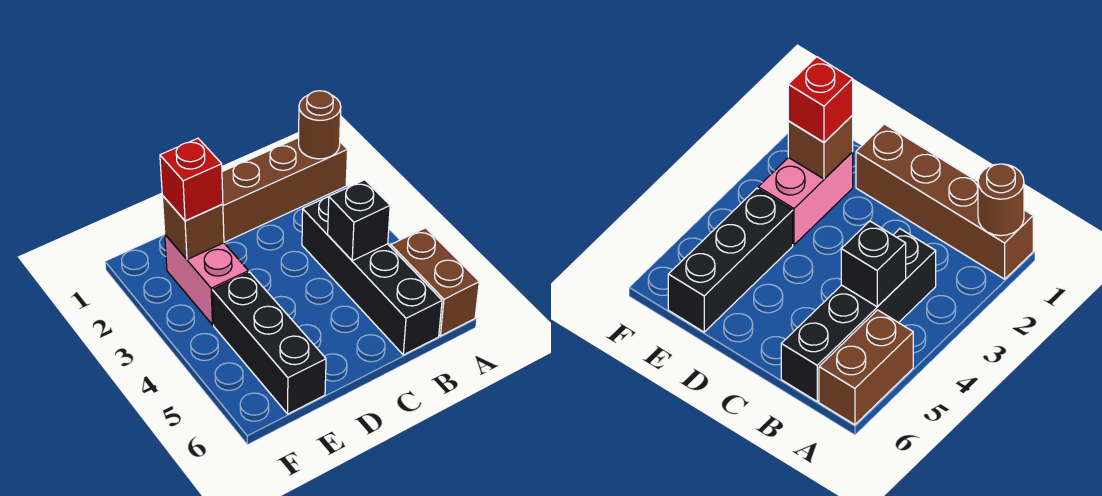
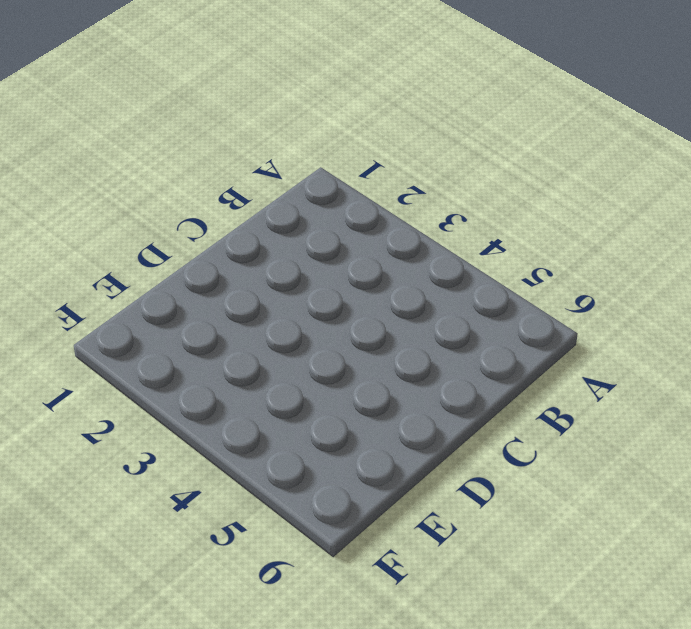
none -> brown brick A1:D1 level 1
none -> brown brick A5:A6 level 1

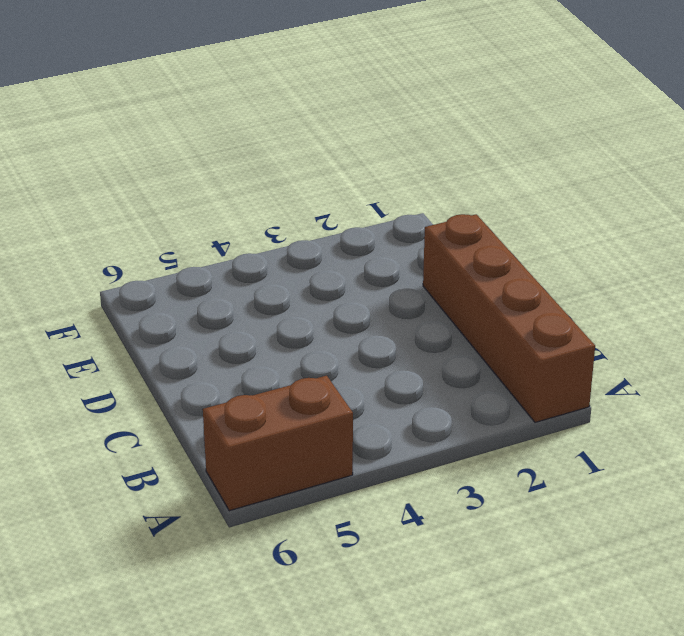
none -> black brick B3:B6 level 1
none -> pink brick E2:E3 level 1

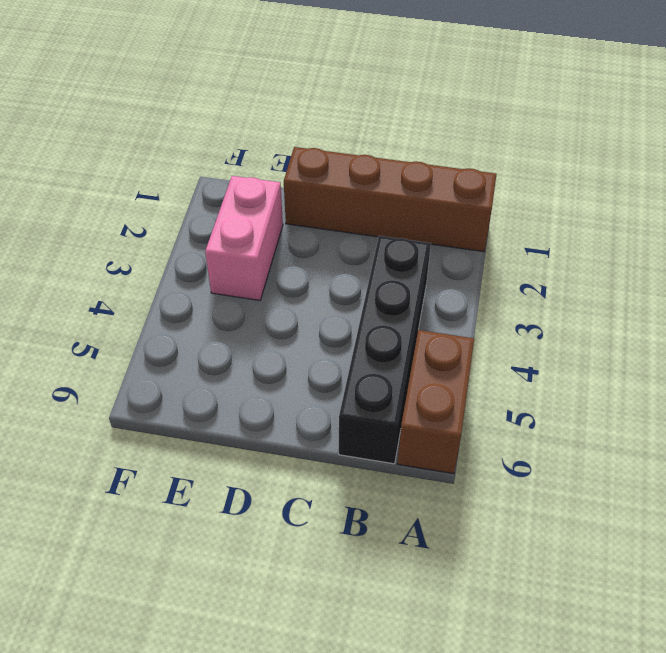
none -> black brick E4:E6 level 1
none -> brown round brick A1 level 2

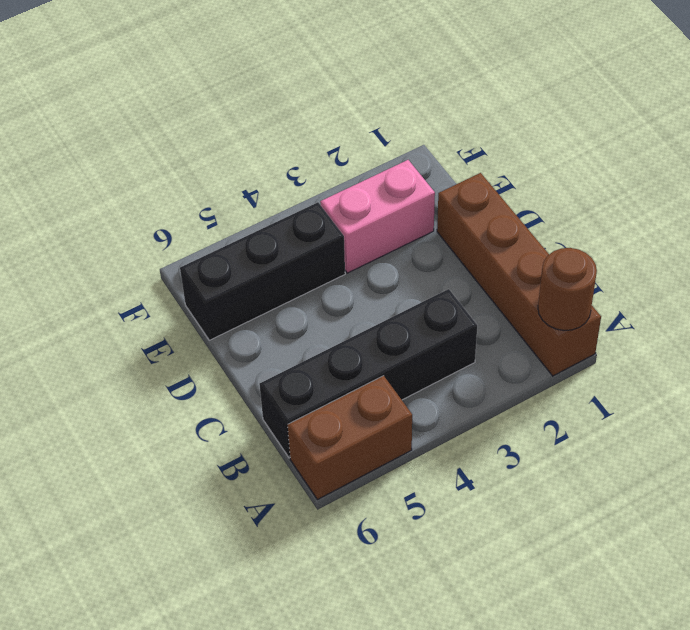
none -> black brick B4 level 2
none -> brown brick E2 level 2

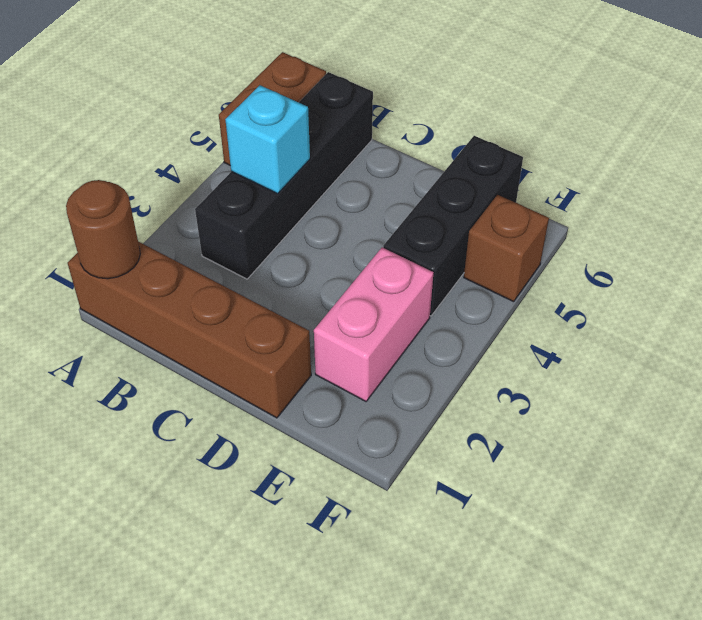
cyan brick B4 level 2 -> black brick B4 level 2
brown brick F5 level 1 -> brown brick E2 level 2
none -> red brick E2 level 3

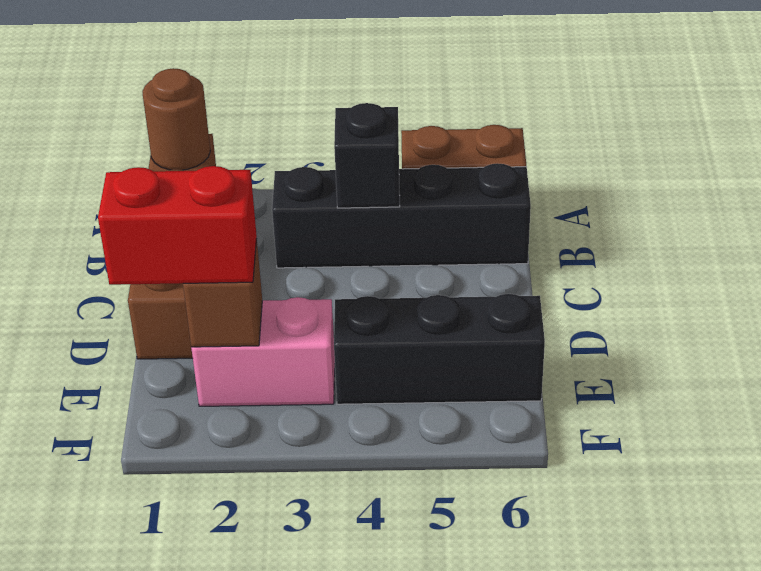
red brick E1:E2 level 3 -> red brick E2 level 3

